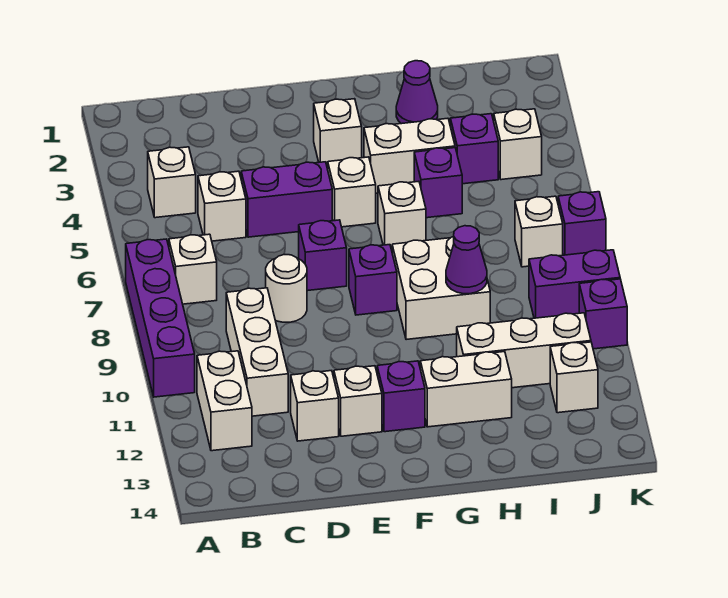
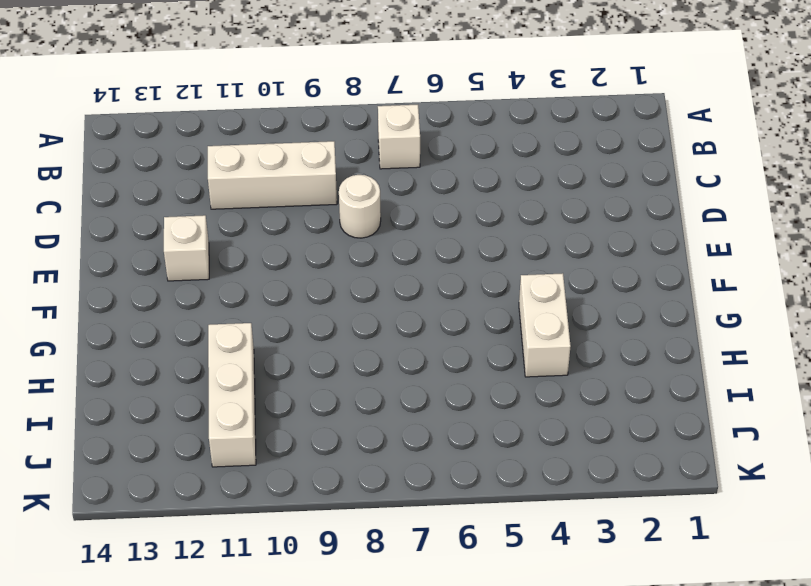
none -> purple brick A7:A10 level 1
none -> white brick B4 level 1
none -> white brick B11:B12 level 1
none -> white brick C5 level 1

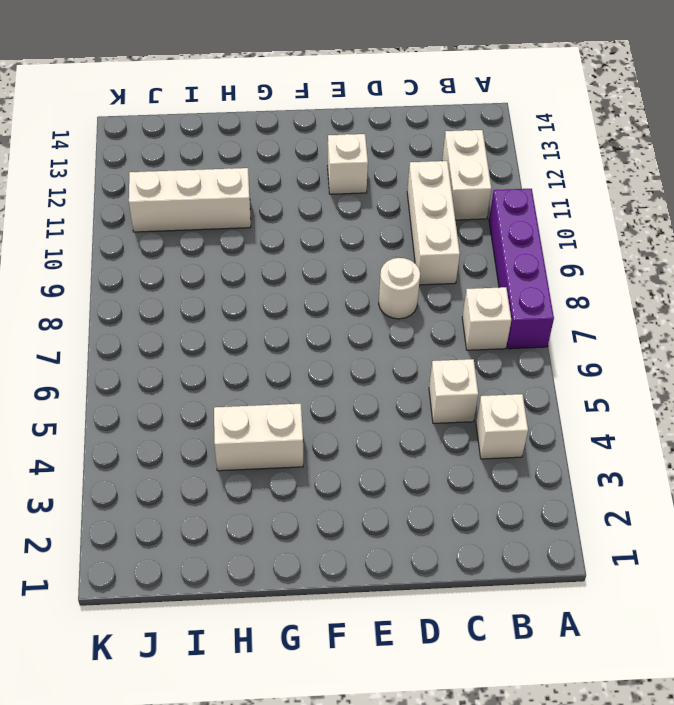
none -> purple brick D5:E5 level 1
none -> white brick D12 level 1
none -> purple brick E7 level 1
none -> white brick F3 level 1

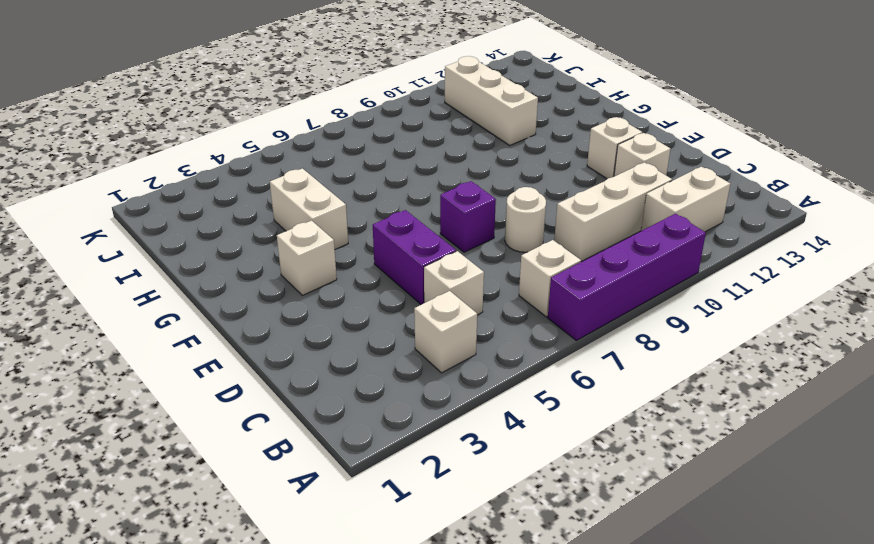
none -> white brick F5 level 1
none -> purple brick F8 level 1
none -> purple brick F12 level 1
none -> white brick G6 level 1

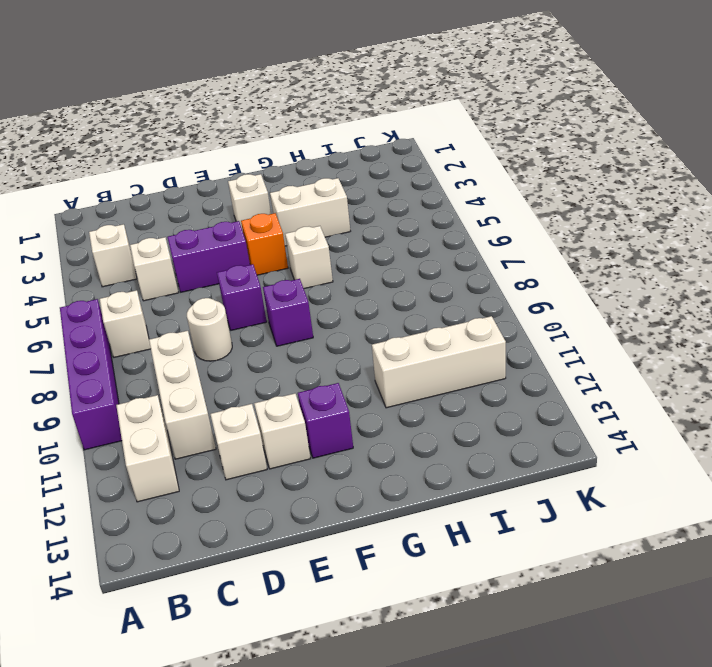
orange brick F5 level 1 -> white brick F5 level 1
none -> white brick G8:H9 level 1
none -> white brick G12:H12 level 1
none -> purple cone H2 level 1
none -> purple brick H5 level 1

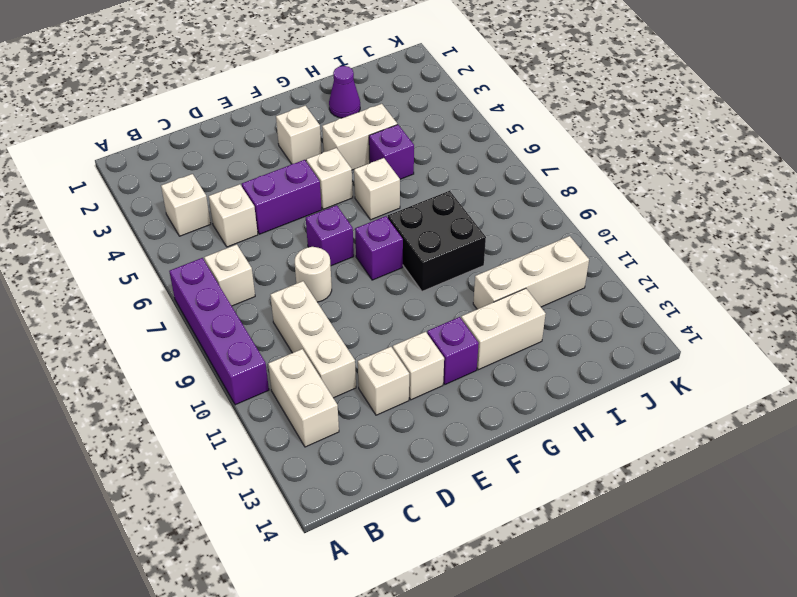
black brick G8:H9 level 1 -> white brick G8:H9 level 1
none -> purple brick I4 level 1
none -> white brick J4 level 1
none -> white brick J7 level 1
none -> purple brick J9:K9 level 1

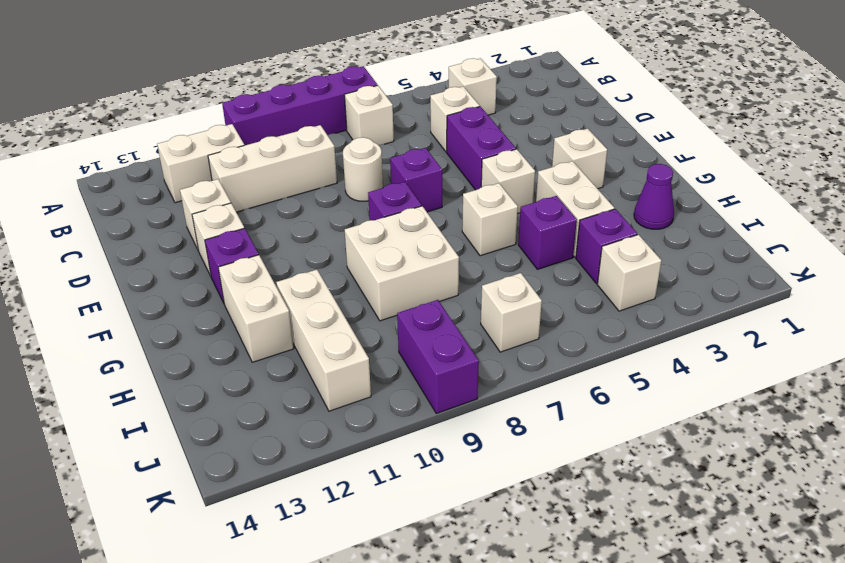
none -> white brick J12 level 1
none -> purple brick K7 level 1
none -> purple brick K10 level 1
none -> purple cone H9 level 2

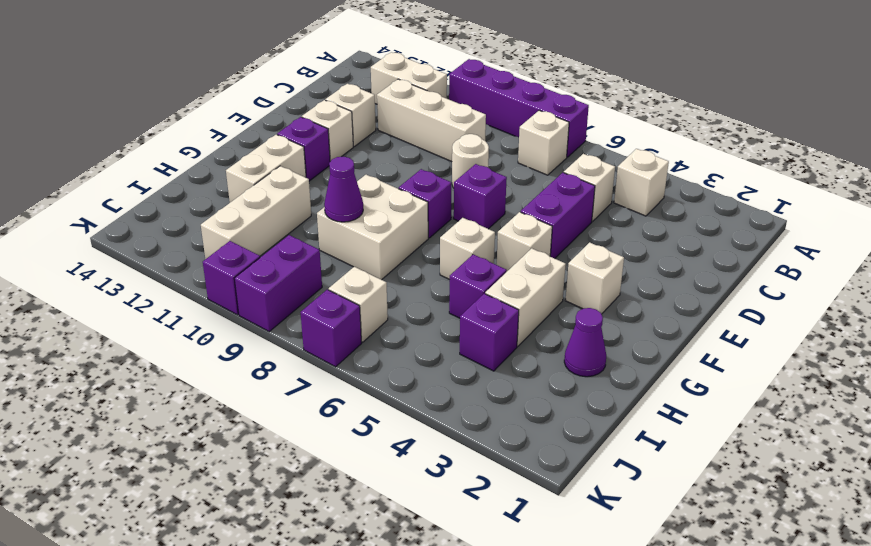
none -> white brick J4 level 1
none -> white brick J12 level 1

